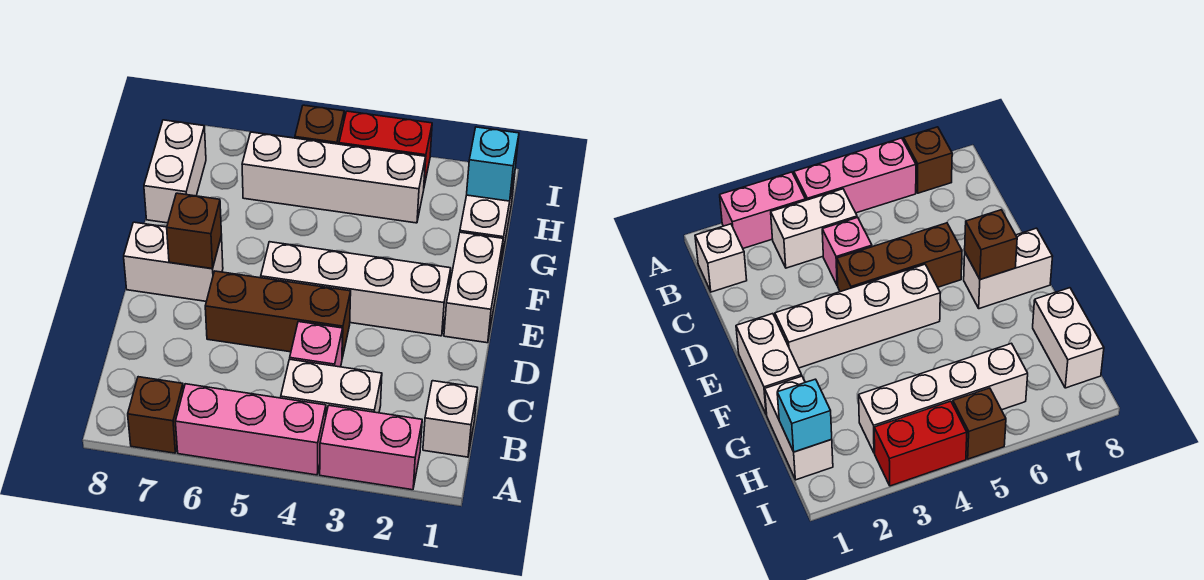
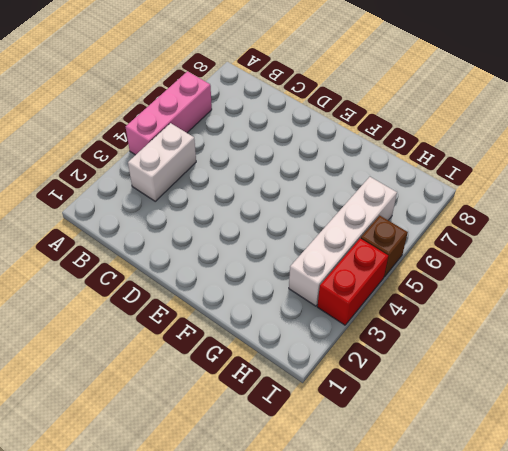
none -> pink brick A2:A3 level 1
none -> brown brick A7 level 1
none -> white brick B1 level 1

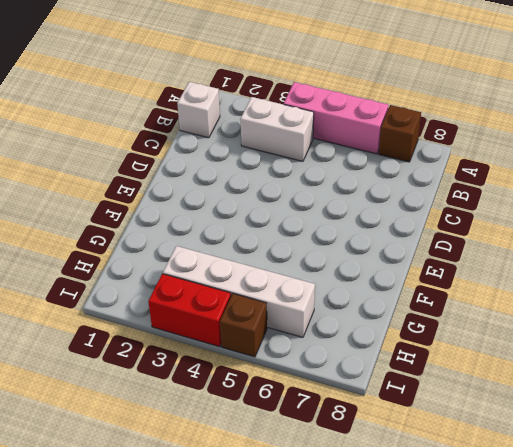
none -> pink brick A2:A3 level 1
none -> pink brick C4 level 1
none -> brown brick D4:D6 level 1

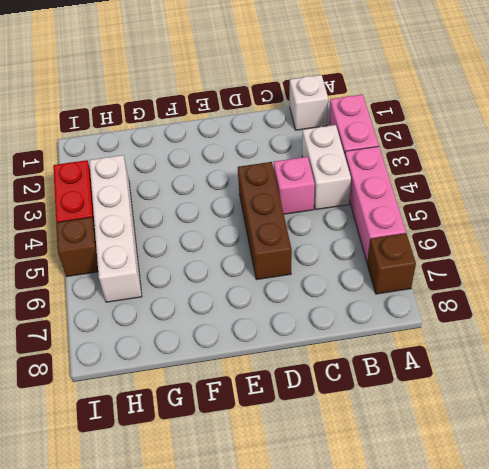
none -> white brick E1:F1 level 1
none -> white brick E2:E5 level 1
none -> white brick E7:E8 level 1

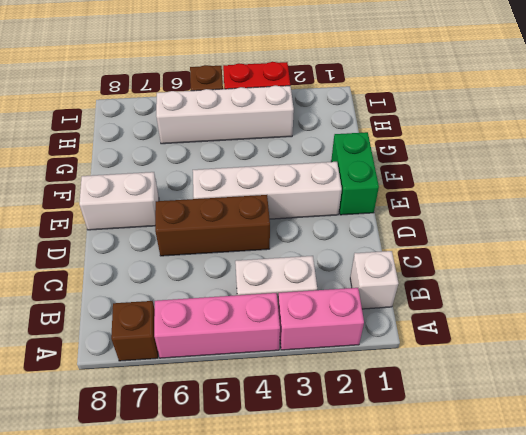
green brick E1:F1 level 1 -> white brick E1:F1 level 1
none -> pink brick C4 level 1
none -> white brick G1:H1 level 1
none -> white brick G8:H8 level 1

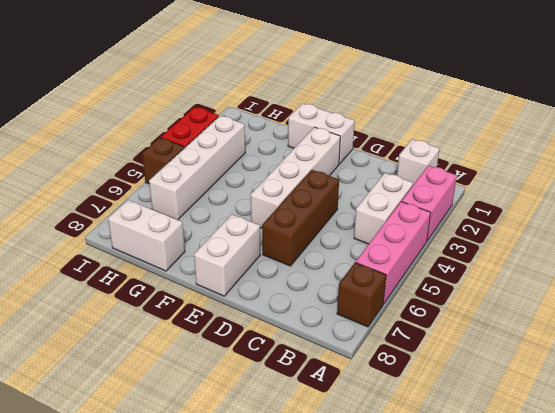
none -> pink brick C4 level 1
none -> white brick G1:H1 level 1
none -> brown brick E7 level 2

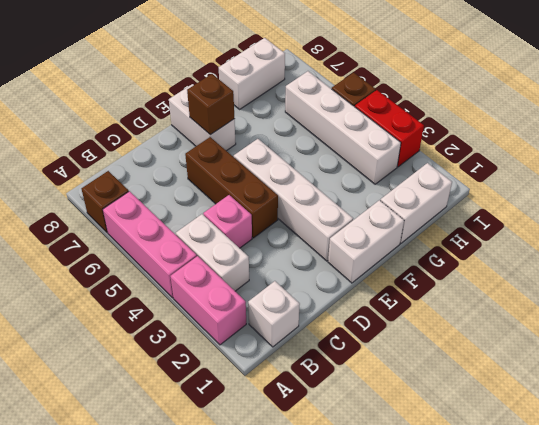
none -> cyan brick H1 level 2

